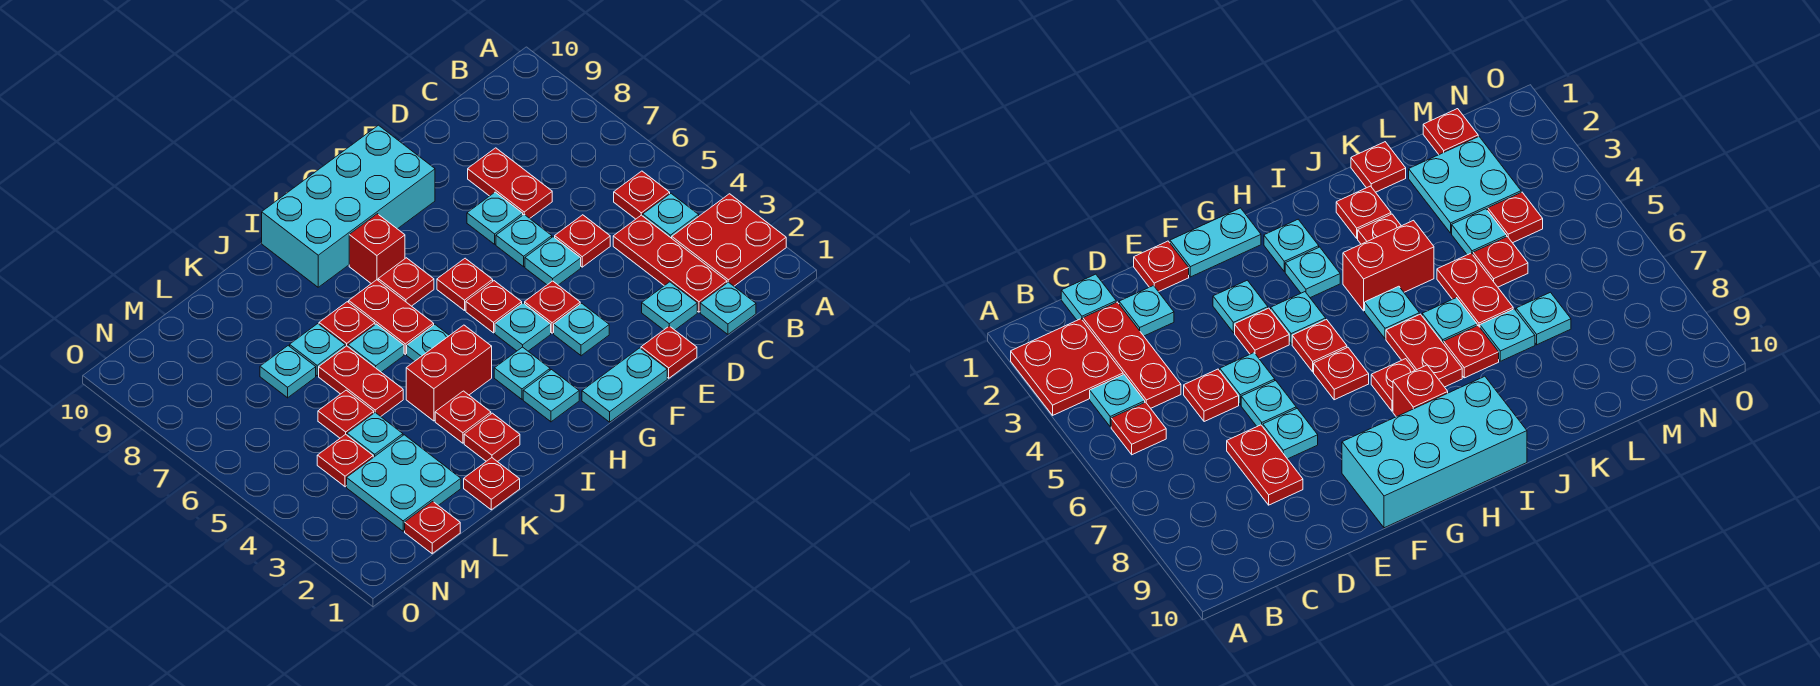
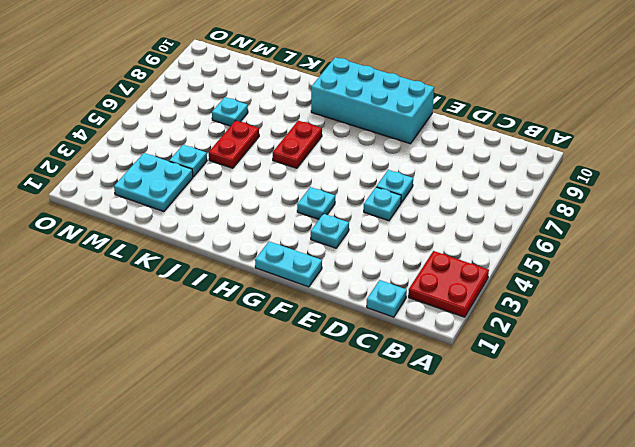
none -> cyan plate B4 level 1
none -> red plate B5 level 1
none -> red plate C2:C4 level 1
none -> cyan plate D2 level 1

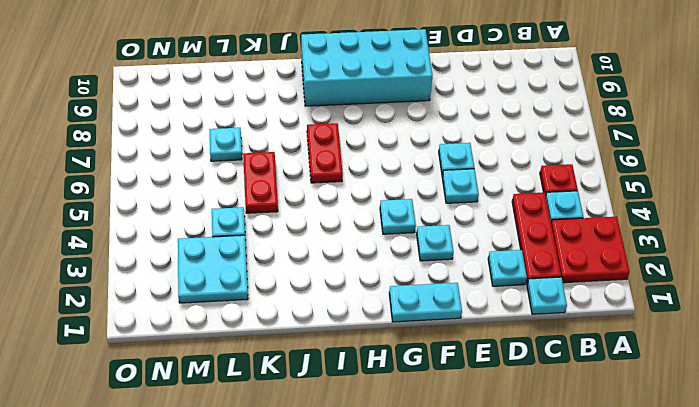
none -> red plate D5 level 1
none -> red plate D7:D8 level 1
none -> red plate E1 level 1
none -> cyan plate E7 level 1

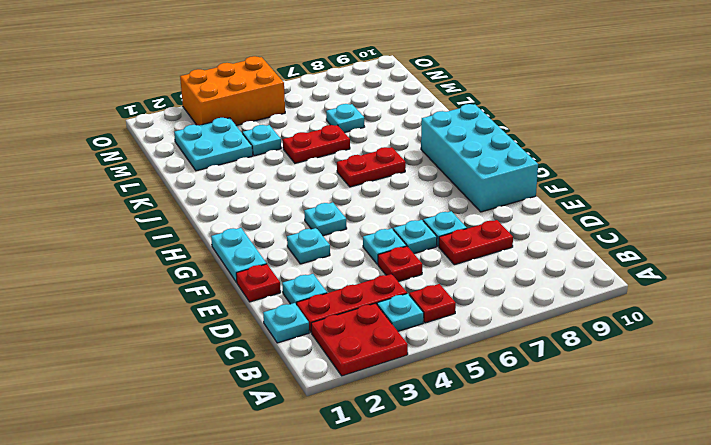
orange brick N3:O5 level 1 -> none
none -> red plate F4 level 1
none -> red plate G5 level 1
none -> red plate G6 level 1
none -> cyan plate H2 level 1

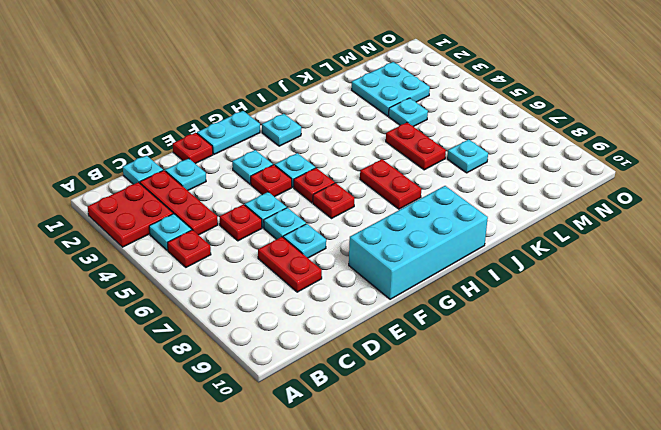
none -> cyan plate H3 level 1
none -> red plate H7 level 1
none -> red brick H8 level 1
none -> red brick I4:J4 level 1

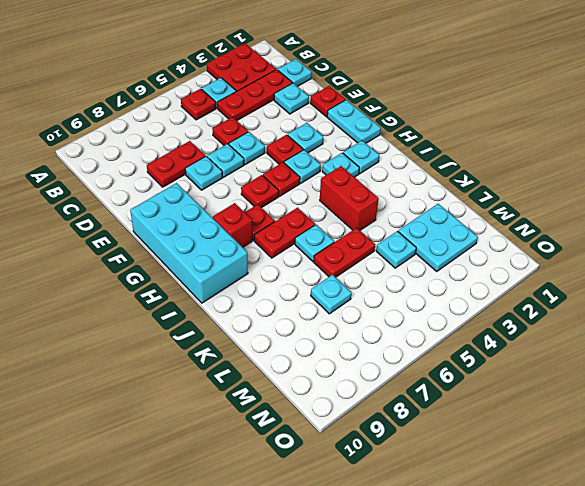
none -> cyan plate I5 level 1
none -> red plate J2 level 1
none -> red plate J3 level 1
none -> red plate J7 level 1

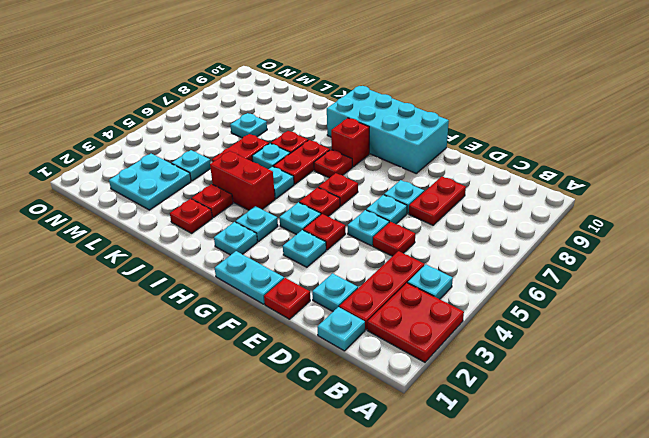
none -> red plate B5 level 1
none -> red plate K1 level 1
none -> cyan plate K7 level 1
none -> red plate L5 level 1

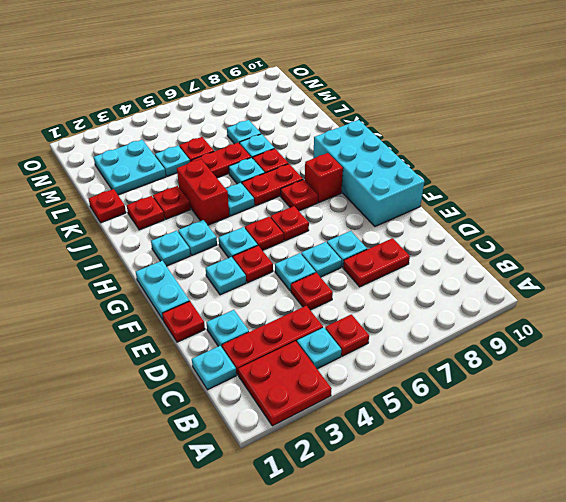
none -> red plate M1 level 1
none -> red plate M4 level 1

